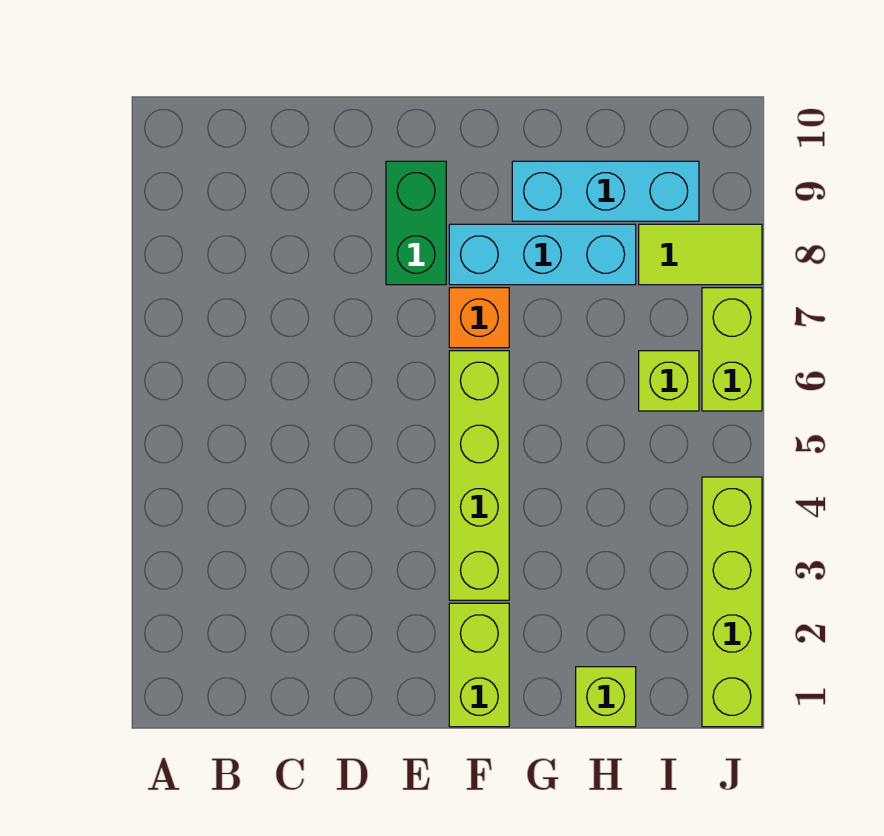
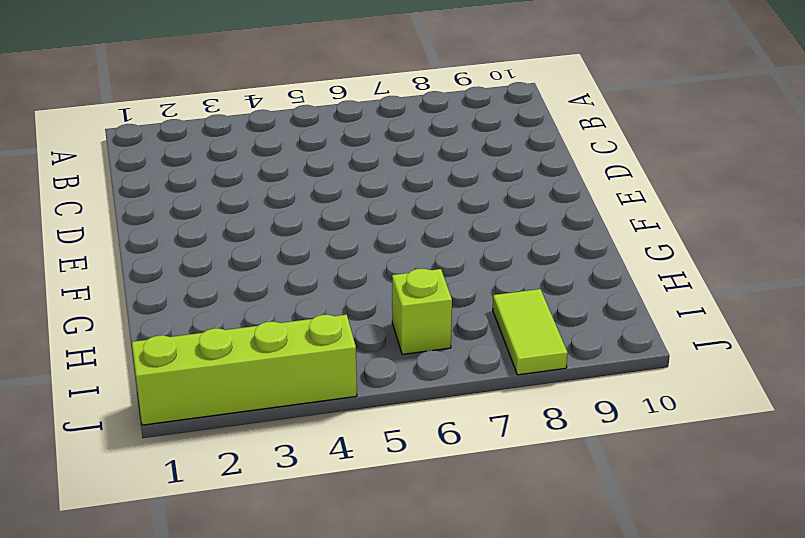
none -> green brick E8:E9 level 1
none -> lime brick F1:F2 level 1

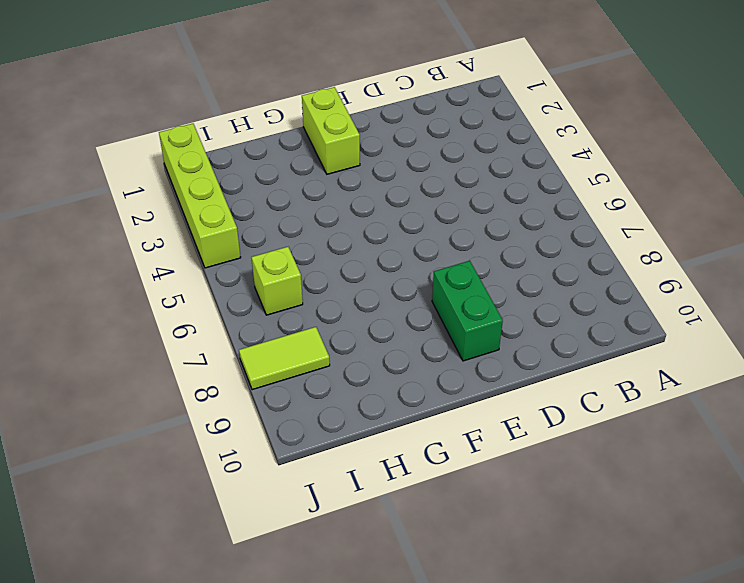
none -> lime brick F3:F6 level 1
none -> orange brick F7 level 1

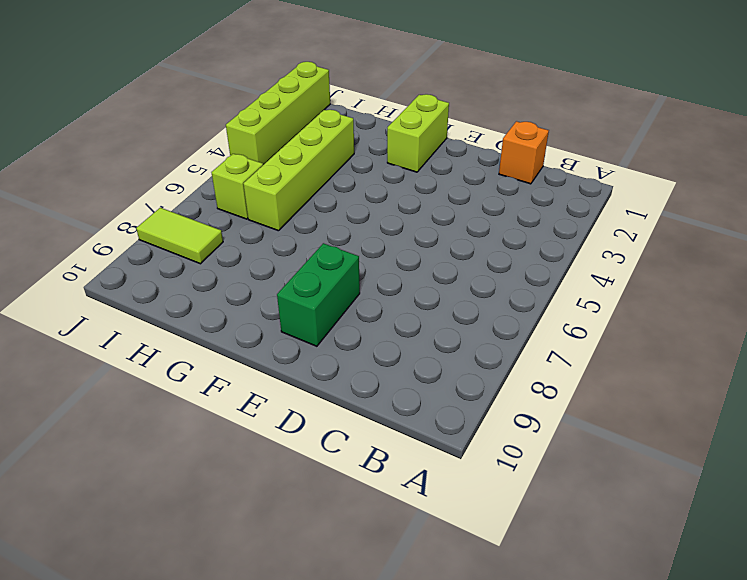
orange brick C1 level 1 -> orange brick F7 level 1
lime brick H3:H6 level 1 -> lime brick F3:F6 level 1
none -> cyan brick F8:H8 level 1
none -> cyan brick G9:I9 level 1

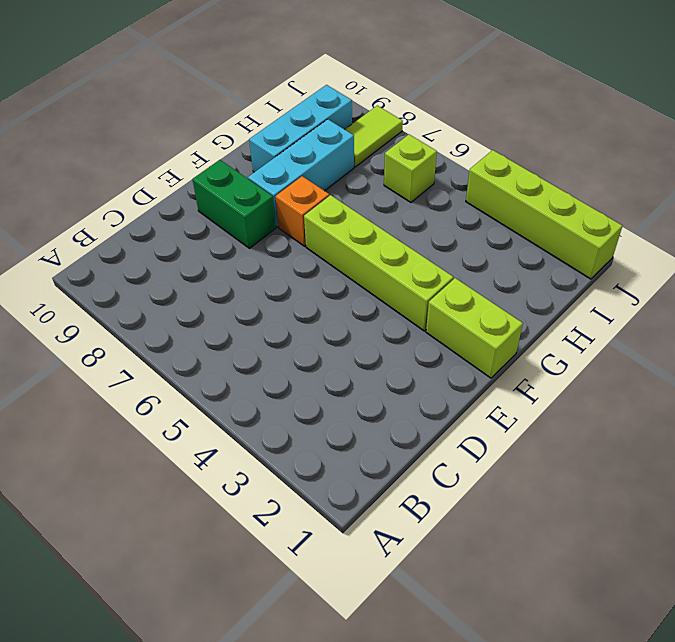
none -> lime brick H1 level 1
none -> lime brick J6:J7 level 1

